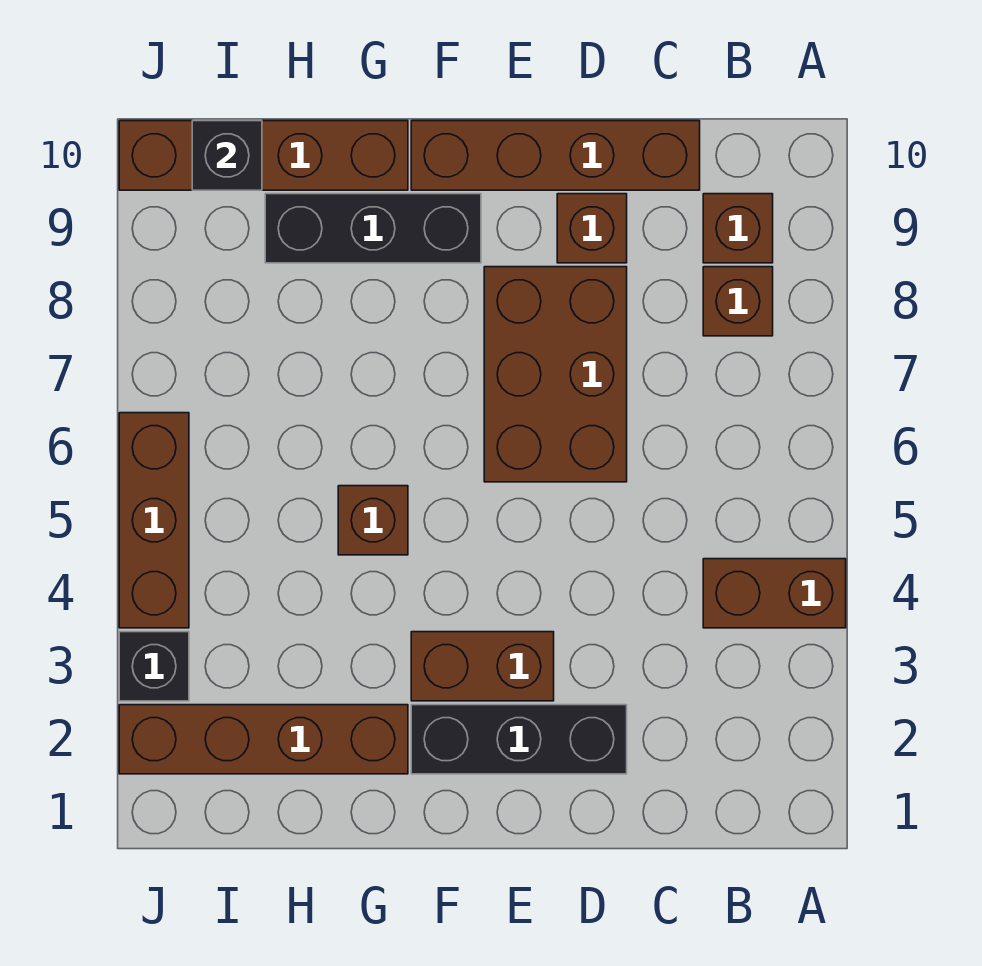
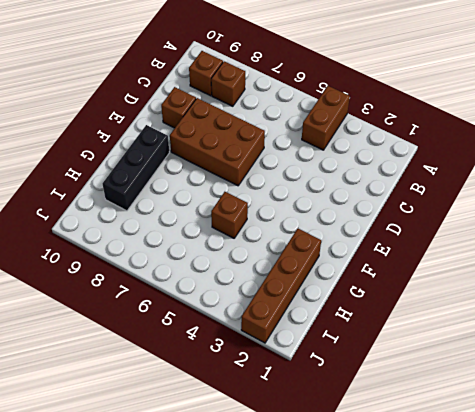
none -> brown brick C10:F10 level 1
none -> black brick D2:F2 level 1
none -> brown brick E3:F3 level 1

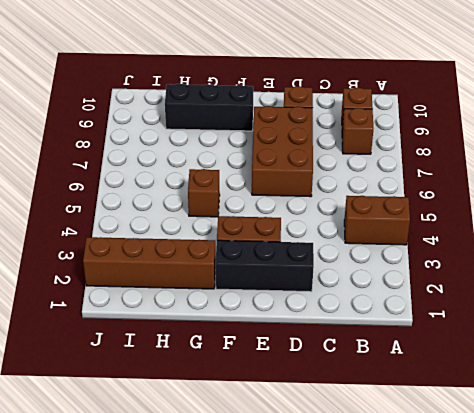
none -> brown brick C10:F10 level 1
none -> brown brick G10:J10 level 1
none -> black brick J3 level 1

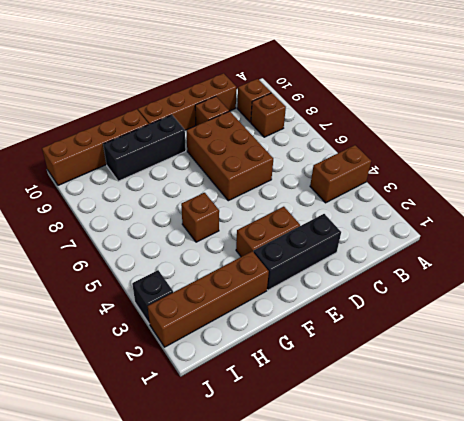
none -> brown brick J4:J6 level 1
none -> black brick I10 level 2

